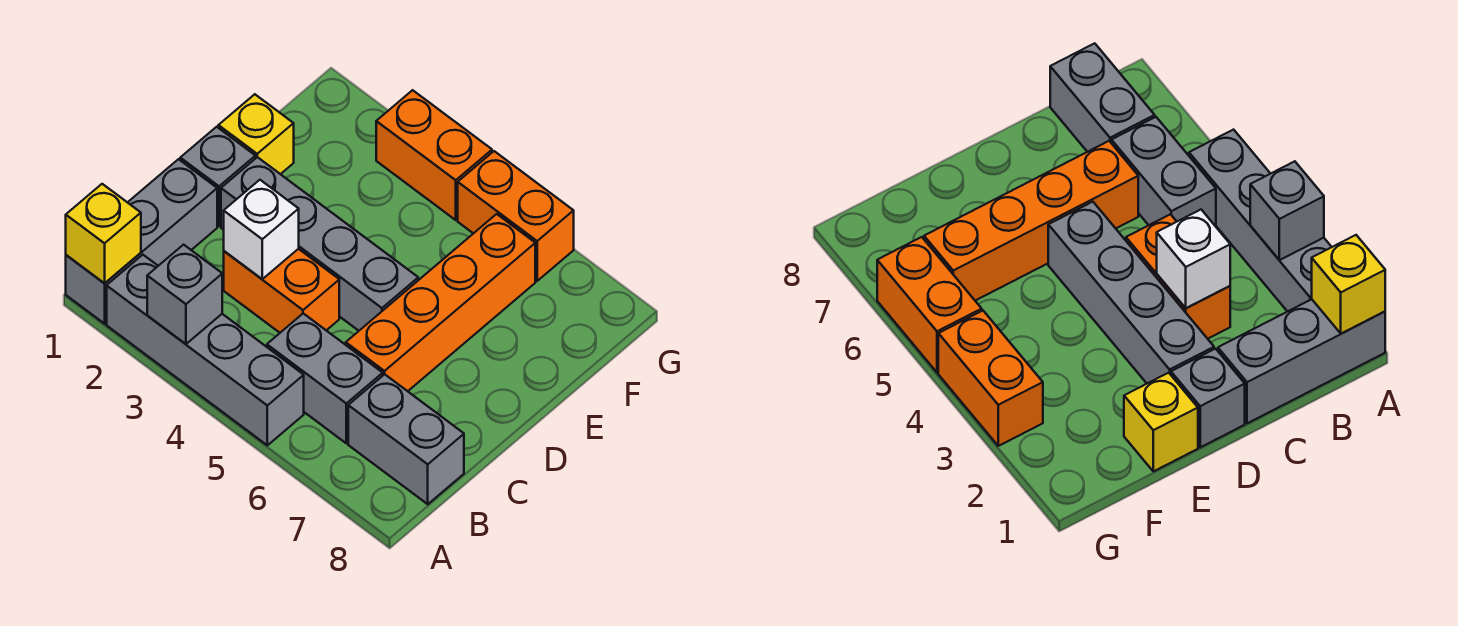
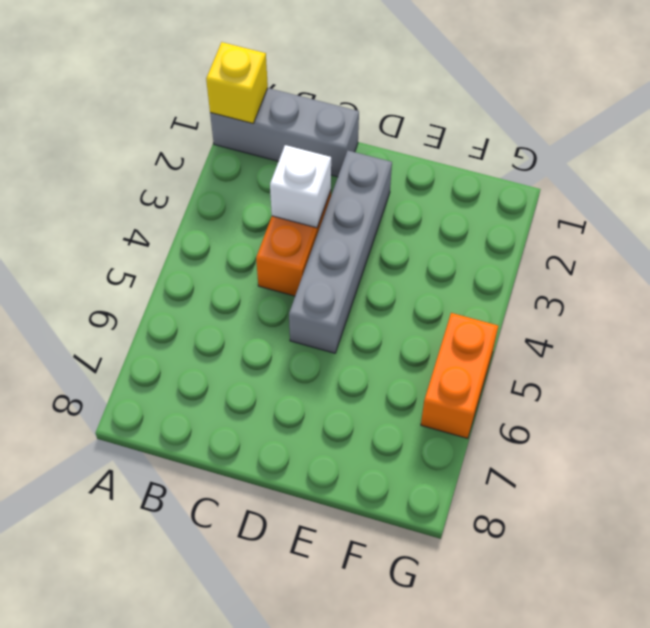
none -> grey brick A2:A5 level 1
none -> grey brick B5:B6 level 1
none -> grey brick B7:B8 level 1

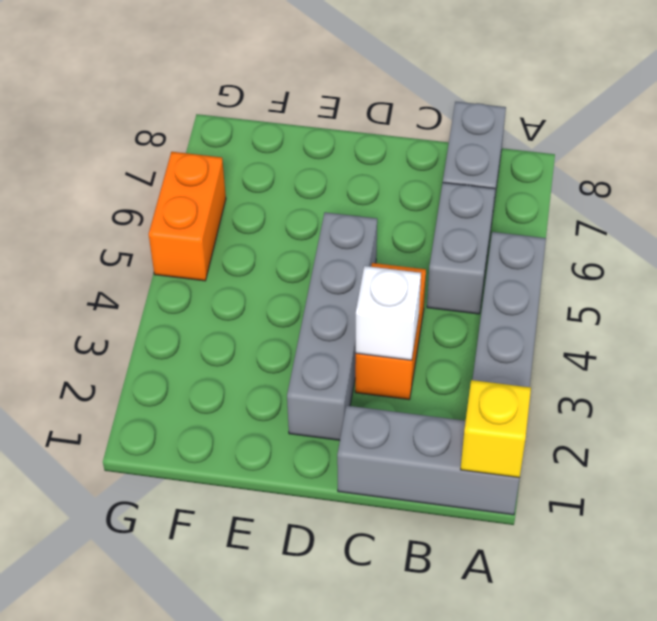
none -> orange brick C6:F6 level 1
none -> grey brick D1 level 1
none -> yellow brick E1 level 1

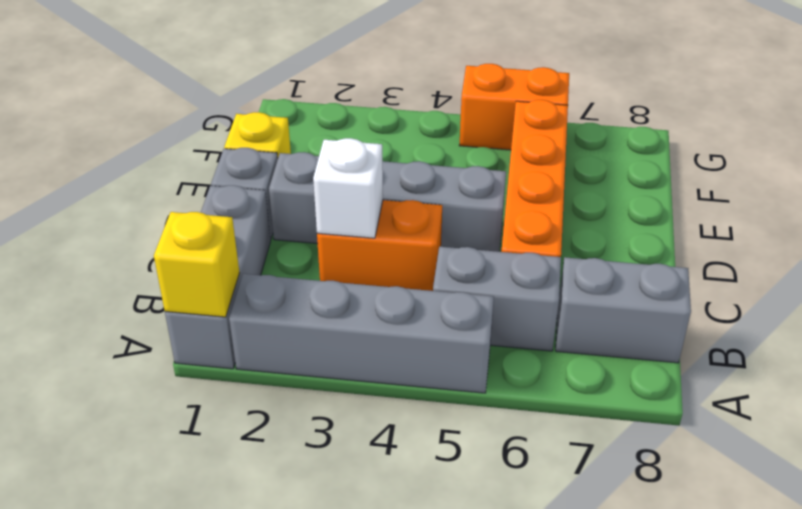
none -> orange brick G3:G4 level 1
none -> grey brick A3 level 2

